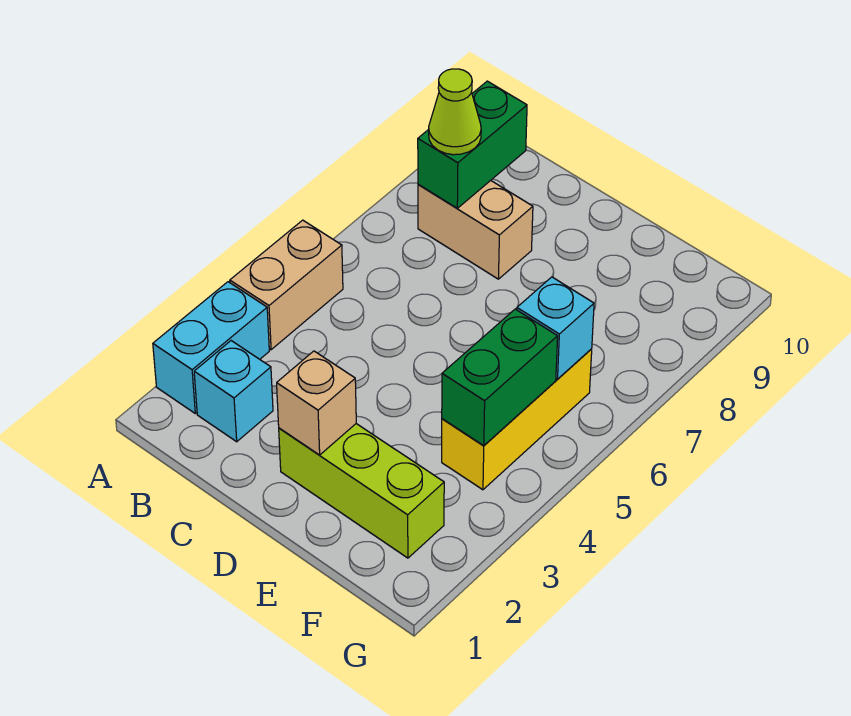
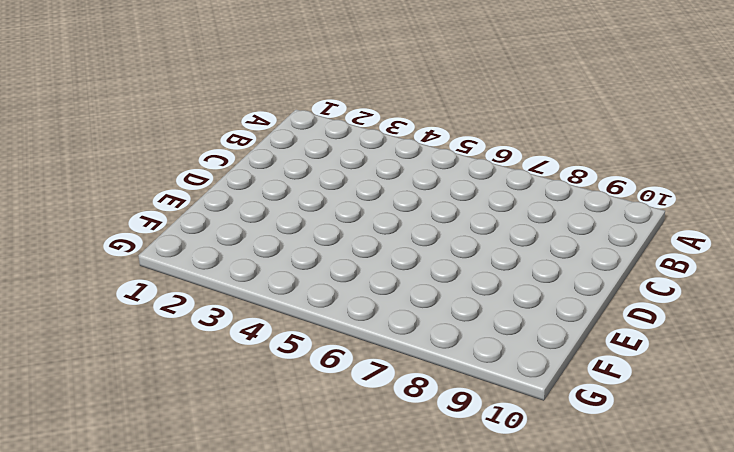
none -> cyan brick A2:A3 level 1
none -> tan brick A4:A5 level 1

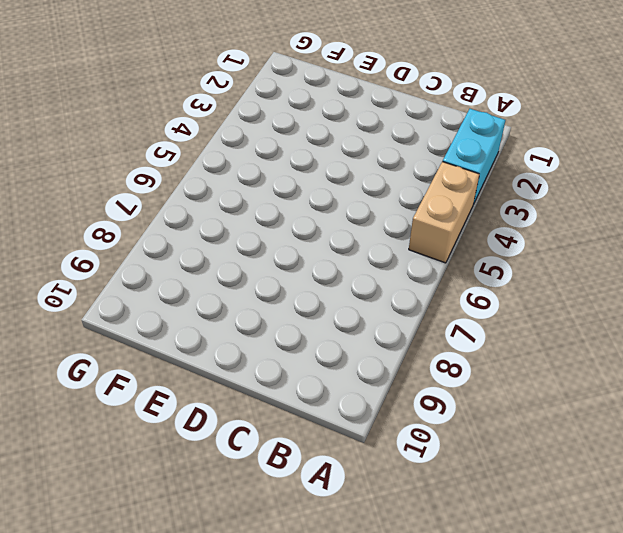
none -> cyan brick B2 level 1
none -> tan brick B8:C8 level 1

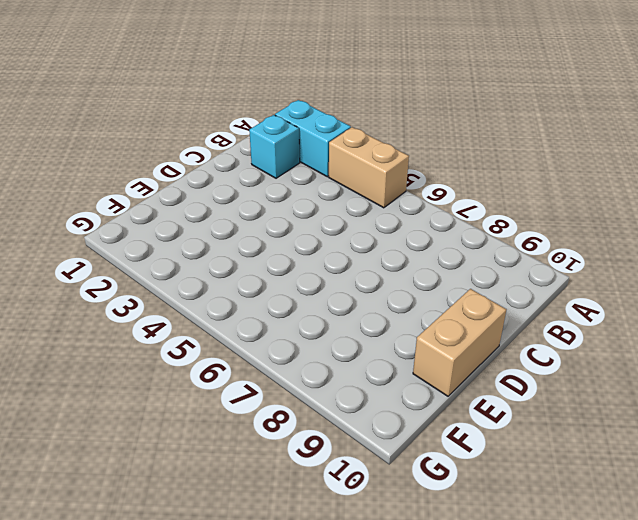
tan brick D10:E10 level 1 -> tan brick B8:C8 level 1
none -> lime brick D2:F2 level 1
none -> yellow brick F4:F6 level 1

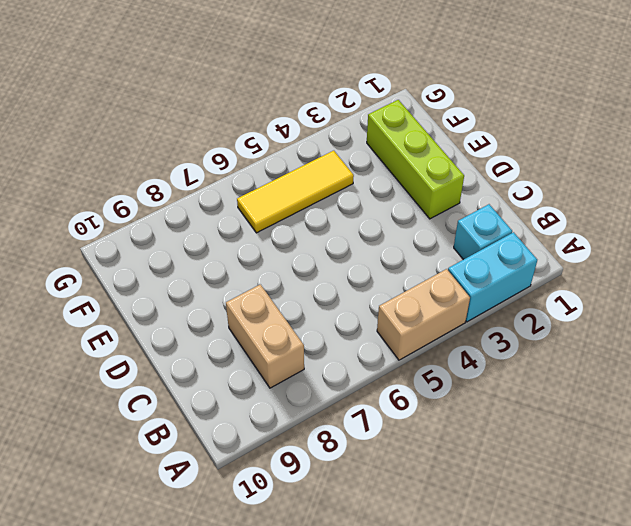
yellow tile F4:F6 level 1 -> yellow brick F4:F6 level 1
none -> green brick B8:B9 level 2
none -> tan brick D2 level 2

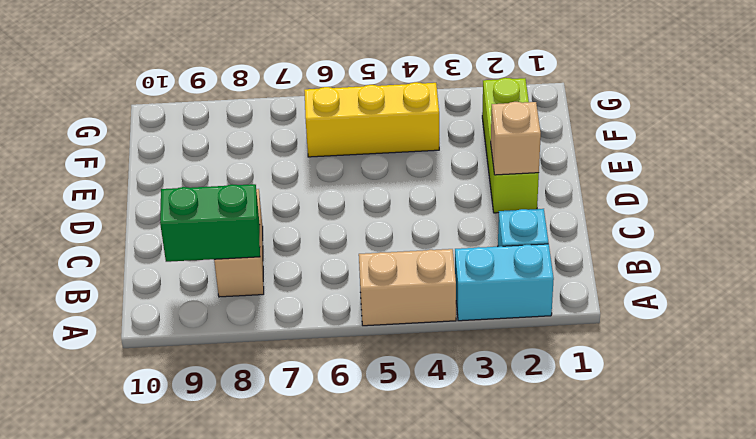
none -> green brick F4:F5 level 2
none -> cyan brick F6 level 2

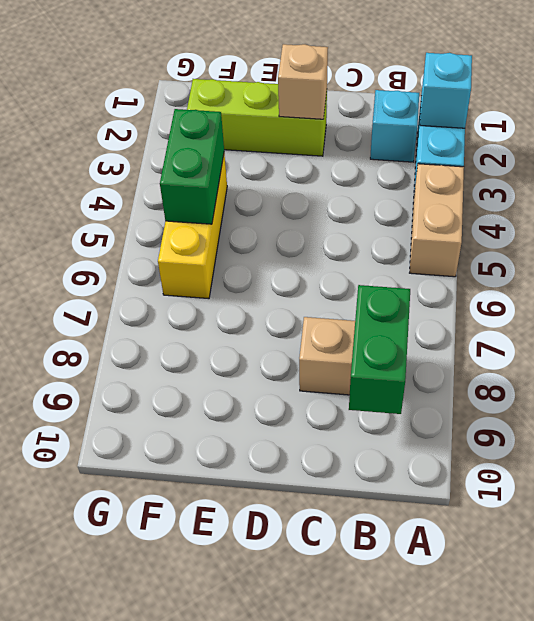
cyan brick A2 level 2 -> cyan brick F6 level 2
none -> lime cone B8 level 3

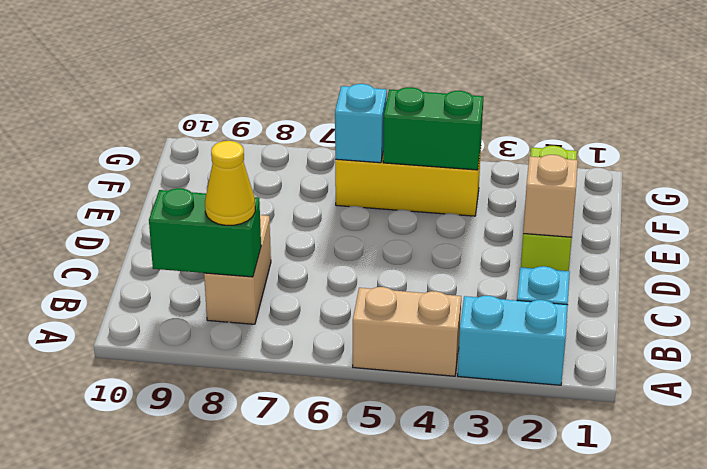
yellow cone B8 level 3 -> lime cone B8 level 3

